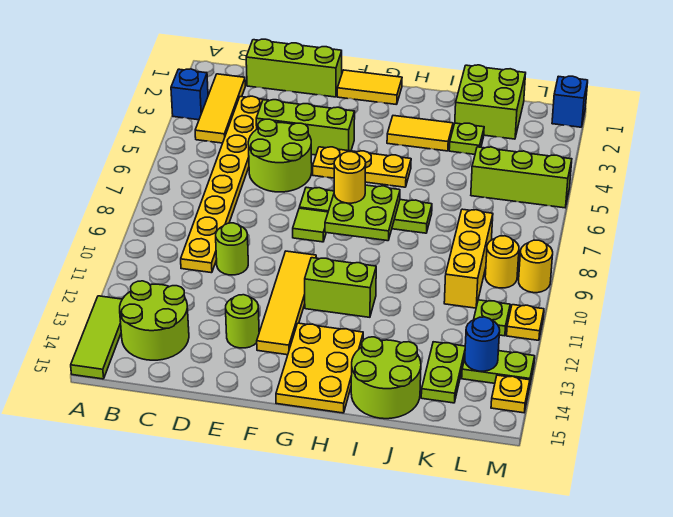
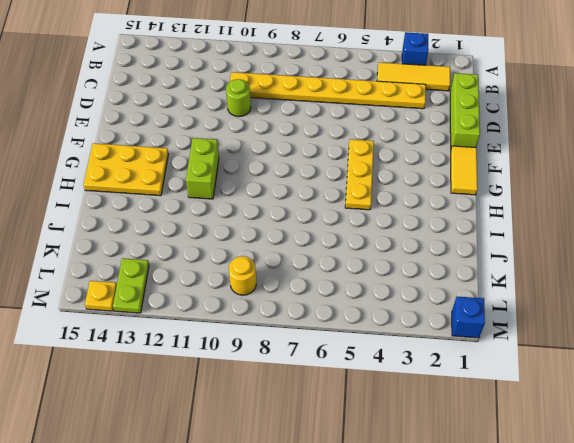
none -> lime tile A13:A15 level 1
none -> lime round brick B13:C14 level 1
none -> lime brick D4:F4 level 1
none -> lime round brick D5:E6 level 1

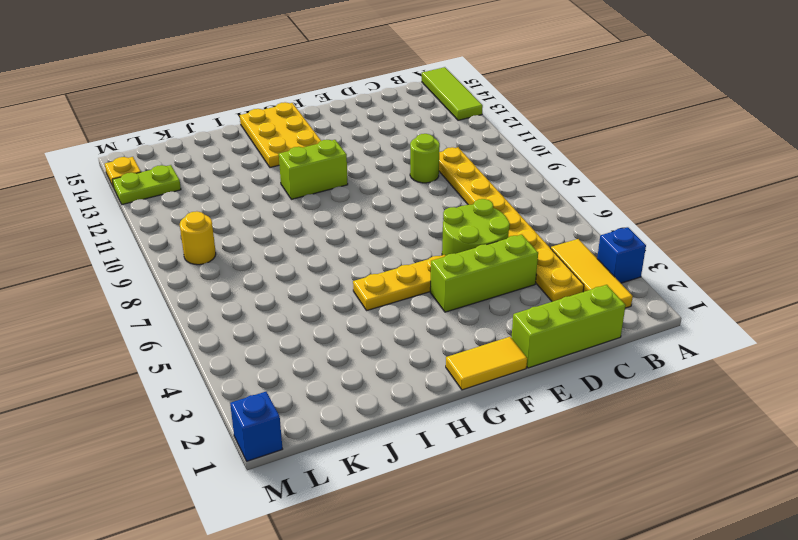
none -> lime round brick B13:C14 level 1
none -> lime round brick E13 level 1
none -> lime plate F7:I7 level 1
none -> lime tile F8 level 1

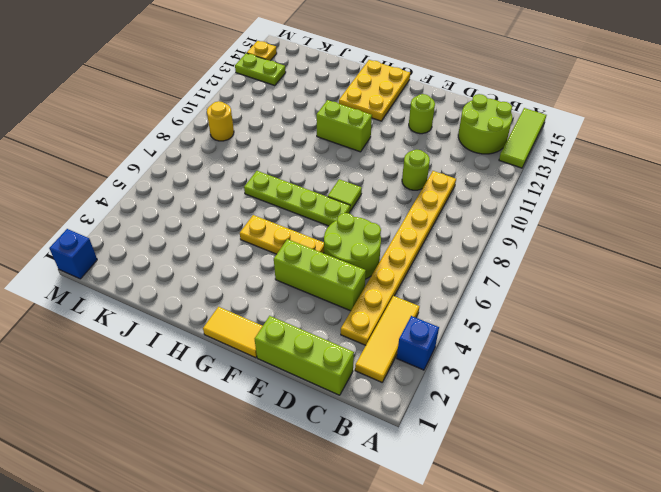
none -> yellow tile F10:F13 level 1
none -> yellow tile H3:I3 level 1
none -> lime round brick I14:J15 level 1
none -> lime brick J1:K2 level 1

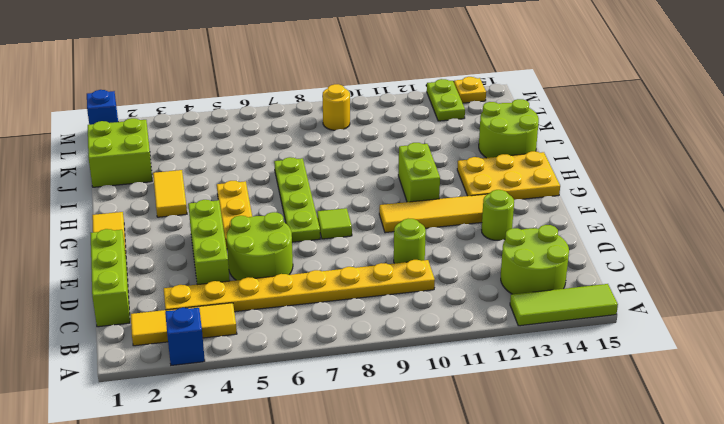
none -> lime plate J3 level 1
none -> lime brick K5:M5 level 1
none -> yellow brick K8:K10 level 1
none -> lime plate K13:K14 level 1

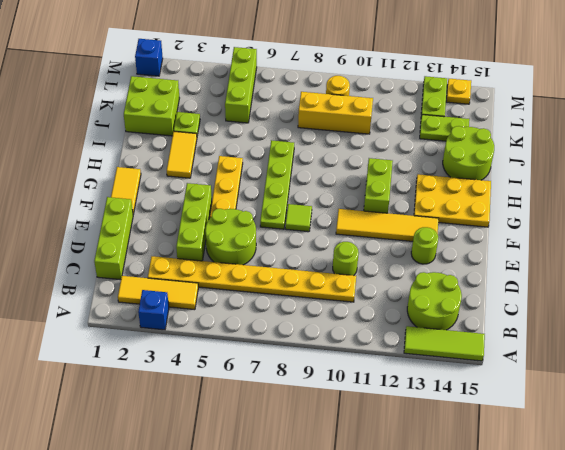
none -> lime plate L11 level 1
none -> yellow round brick M9 level 1
none -> yellow plate M11 level 1
none -> lime plate G7:H8 level 2

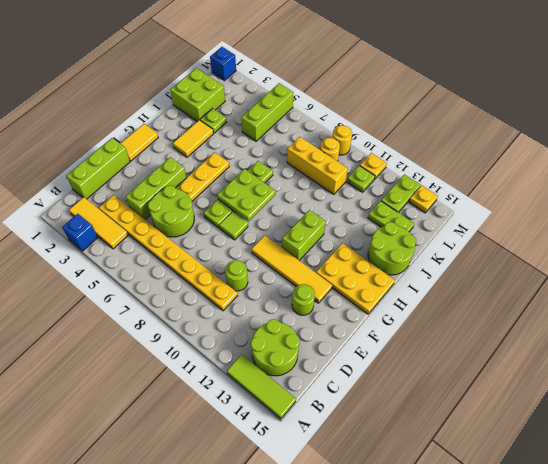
none -> blue round brick L13 level 2
none -> yellow round brick G7 level 3

